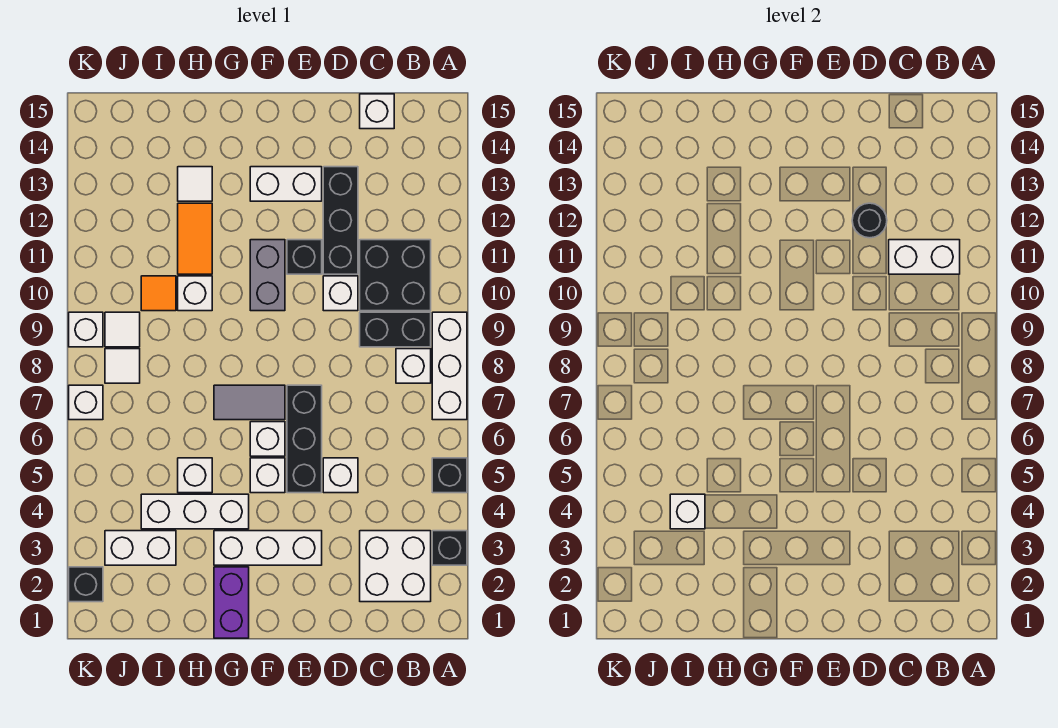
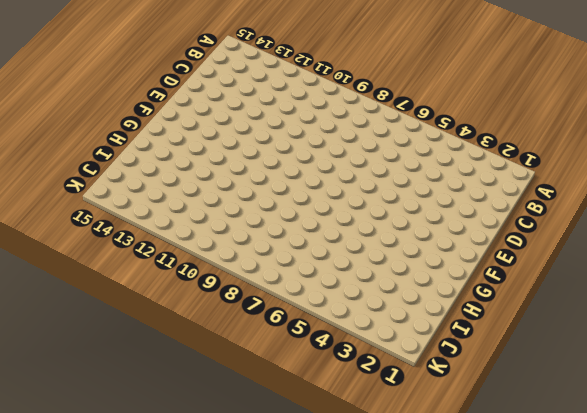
none -> black brick A3 level 1
none -> black brick A5 level 1
none -> white brick A7:A9 level 1
none -> white brick B2:C3 level 1

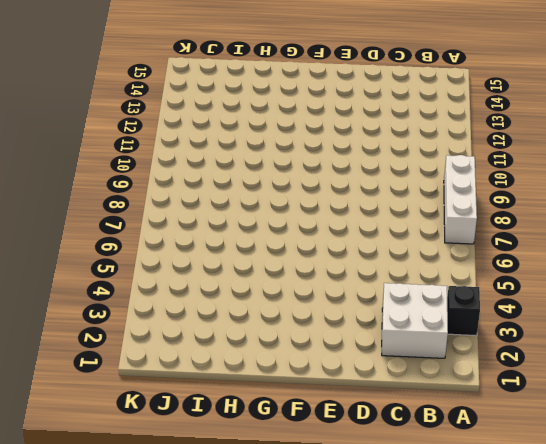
none -> black brick A5 level 1
none -> white brick B8 level 1
none -> black brick B9:C9 level 1
none -> black brick B10:C11 level 1

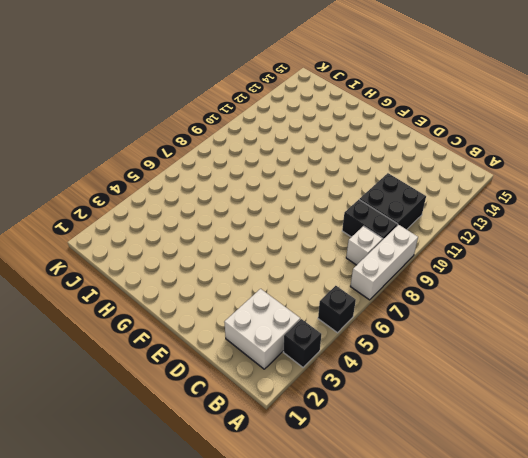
none -> white brick C15 level 1
none -> white brick D5 level 1
none -> white brick D10 level 1
none -> black brick D11:D13 level 1

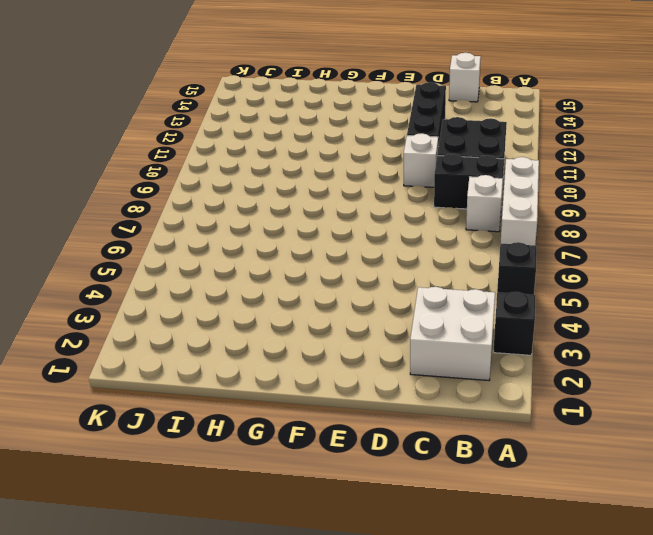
none -> white brick D5 level 1
none -> white brick E3:G3 level 1
none -> black brick E5:E7 level 1
none -> black brick E11 level 1

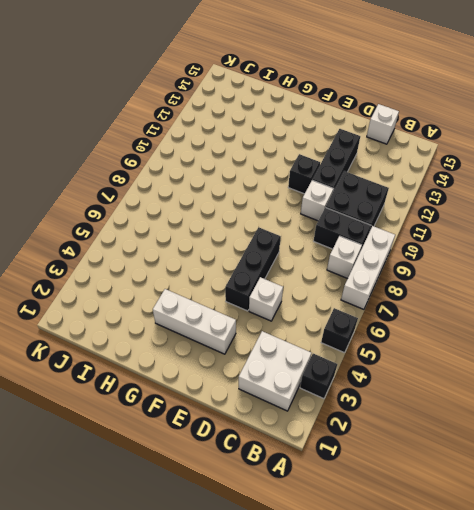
none -> white brick E13:F13 level 1
none -> white brick F5 level 1
none -> white brick F6 level 1
none -> grey tile F7:G7 level 1

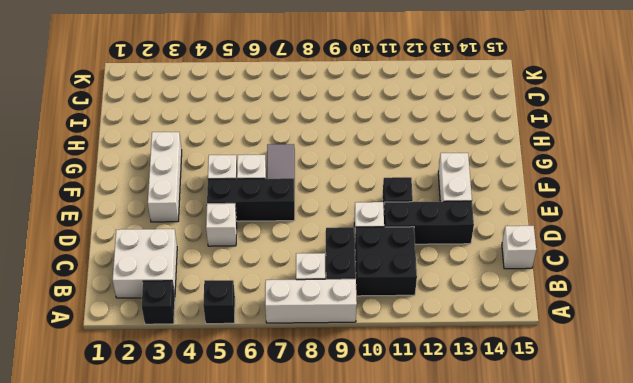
none -> grey brick F10:F11 level 1
none -> purple brick G1:G2 level 1
none -> white brick G4:I4 level 1
none -> white brick H5 level 1

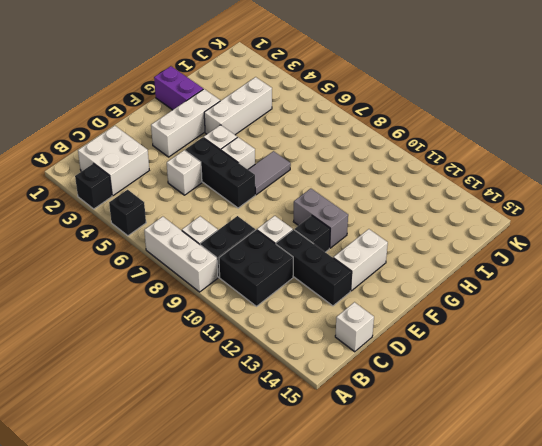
none -> white brick H5 level 1
none -> white brick H10 level 1
none -> orange tile H11:H12 level 1
none -> white tile H13 level 1

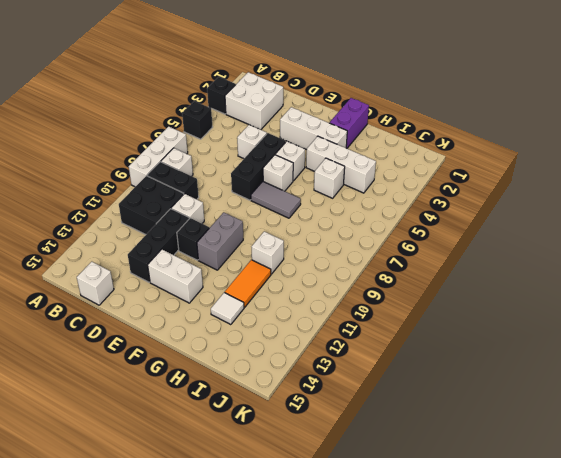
none -> white brick I3:J3 level 1
none -> orange tile I10 level 1
none -> white tile J8 level 1
none -> white tile J9 level 1

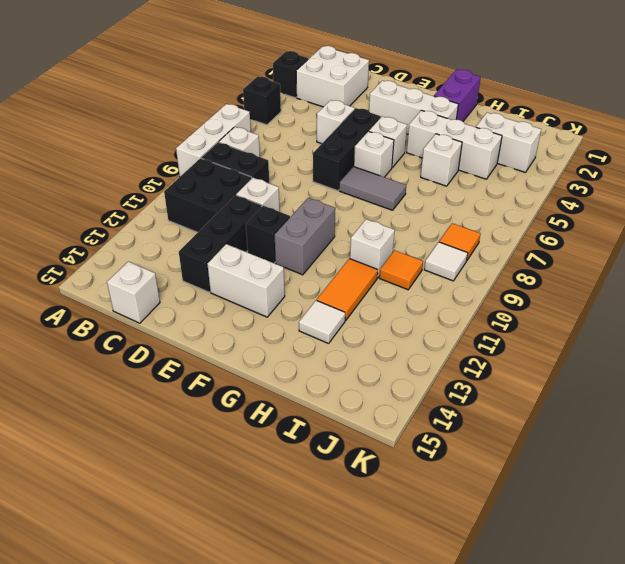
orange tile J8 level 1 -> white tile J8 level 1
none -> black brick K2 level 1
none -> white brick K7 level 1
none -> white brick K9 level 1
none -> white brick B11:C11 level 2

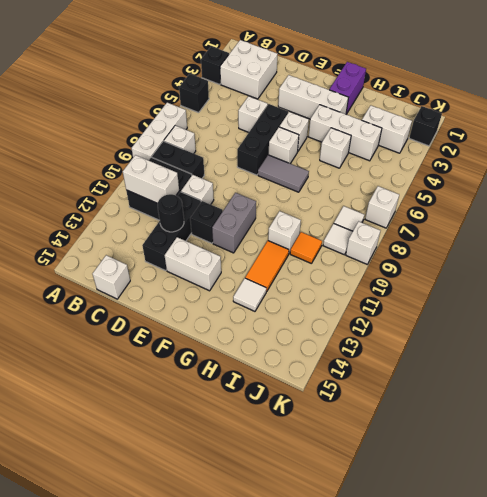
none -> white brick I4 level 2

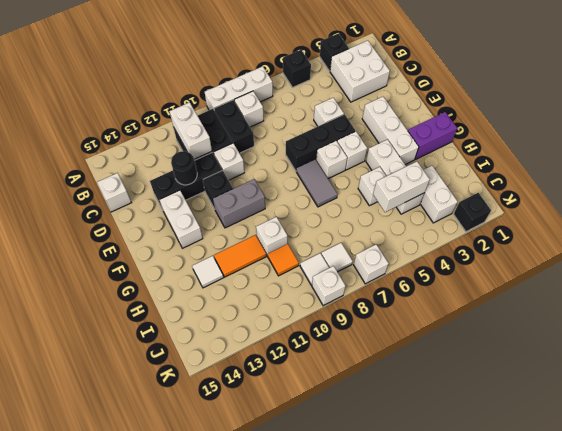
white brick I4:I5 level 2 -> white brick I4 level 2

